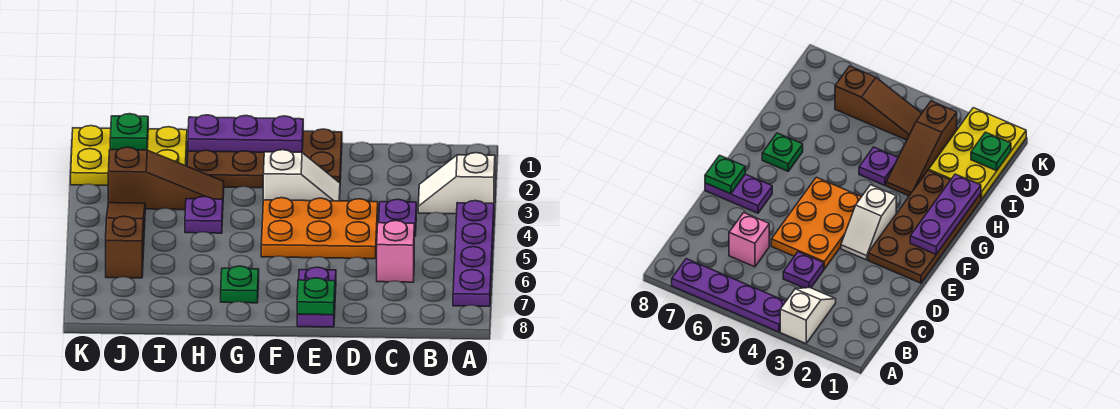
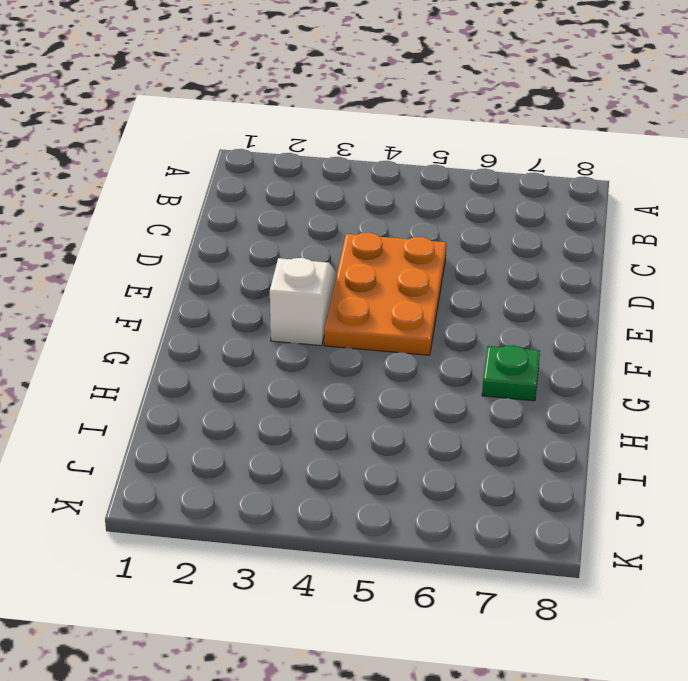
none -> white slope A3:B3 level 1 top A
none -> purple plate A4:A7 level 1
none -> purple plate C4 level 1

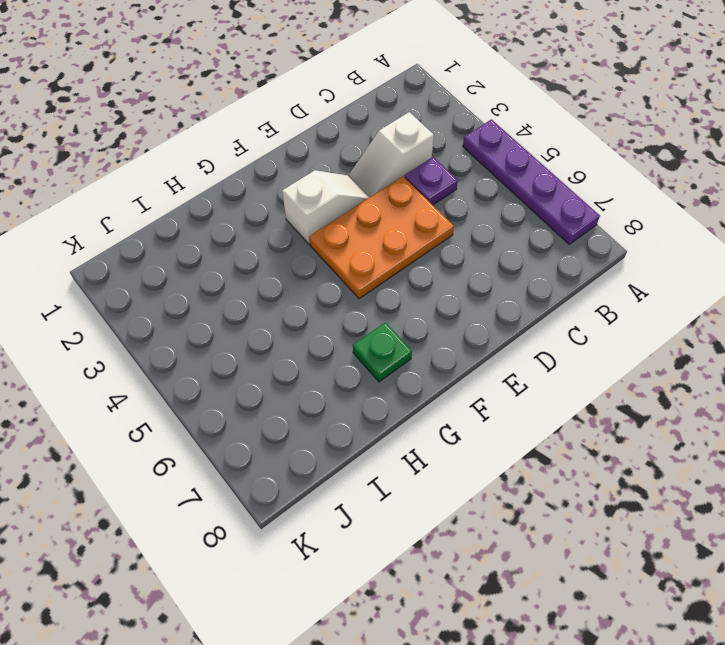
white slope C3:D3 level 1 top C -> white slope A3:B3 level 1 top A
none -> pink brick C6 level 1
none -> brown plate E1:H2 level 1
none -> purple plate E7:E8 level 1

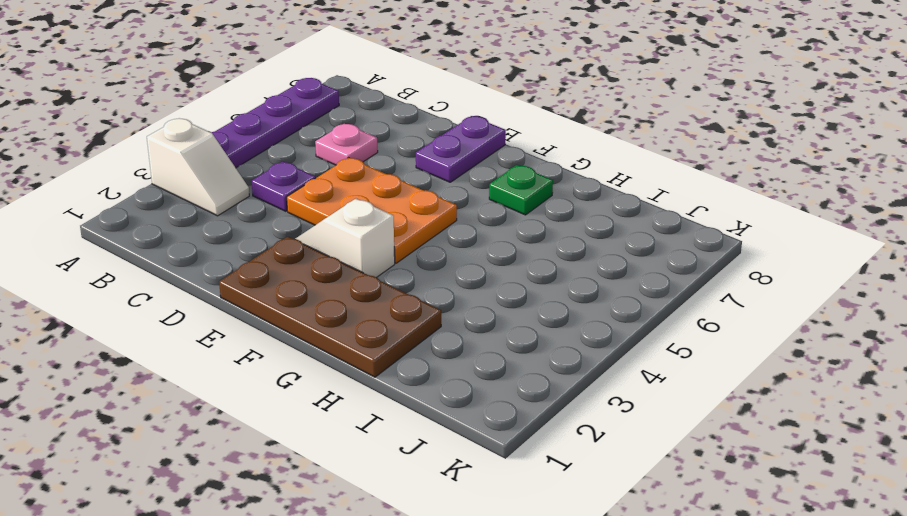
pink plate C6 level 1 -> pink brick C6 level 1
none -> brown slope H3:J3 level 1 top J
none -> purple plate H4 level 1
none -> yellow plate I1:K2 level 1

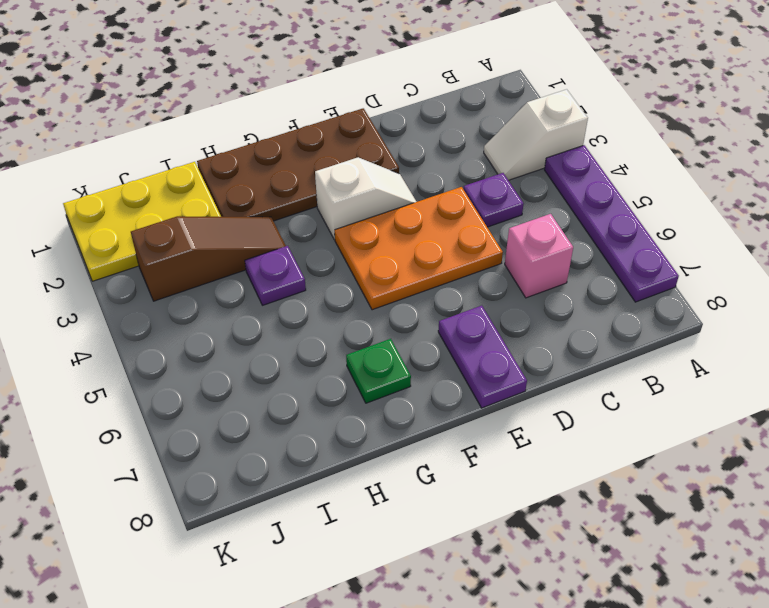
none -> brown slope J4:J6 level 1 top 6
none -> green plate E8 level 2
none -> purple plate F1:H1 level 2

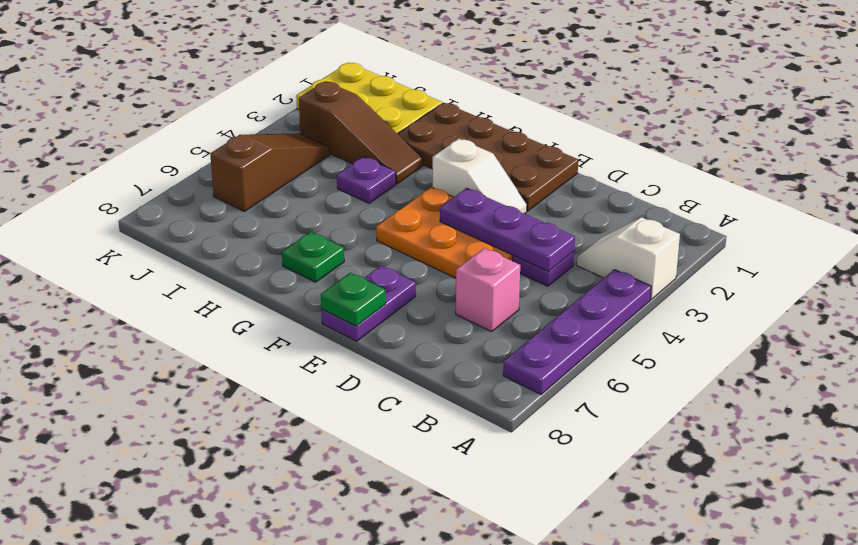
purple plate C4:E4 level 2 -> purple plate F1:H1 level 2
none -> green plate J1 level 2

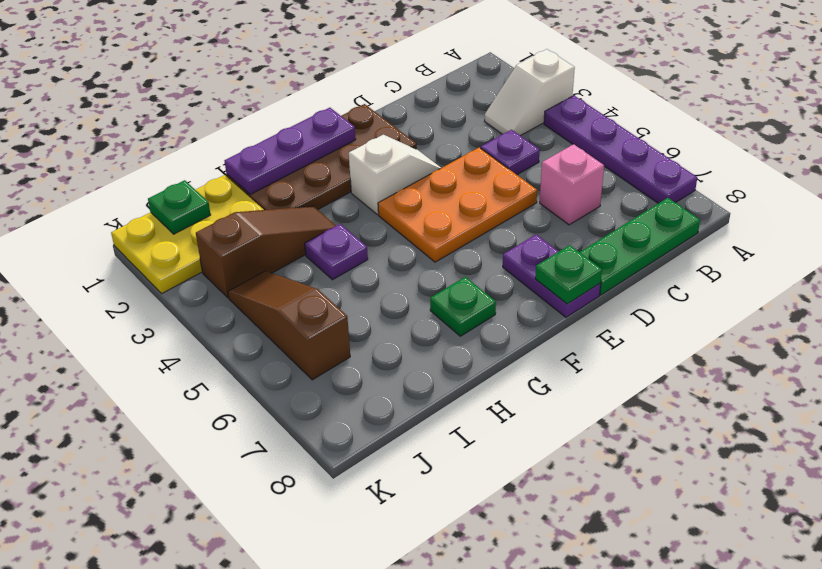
green plate B8:D8 level 1 -> none

